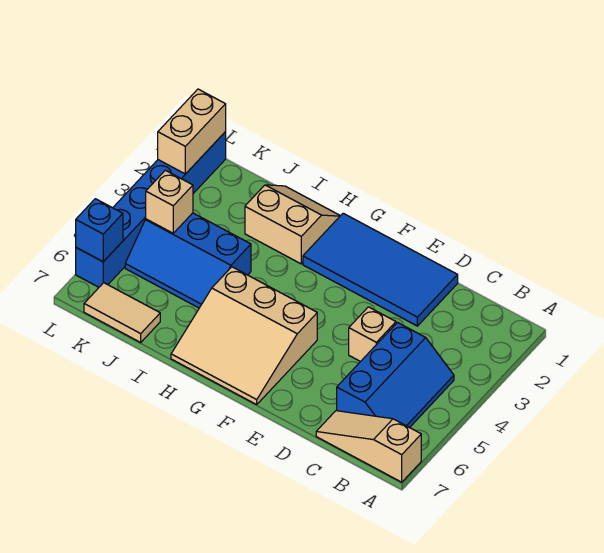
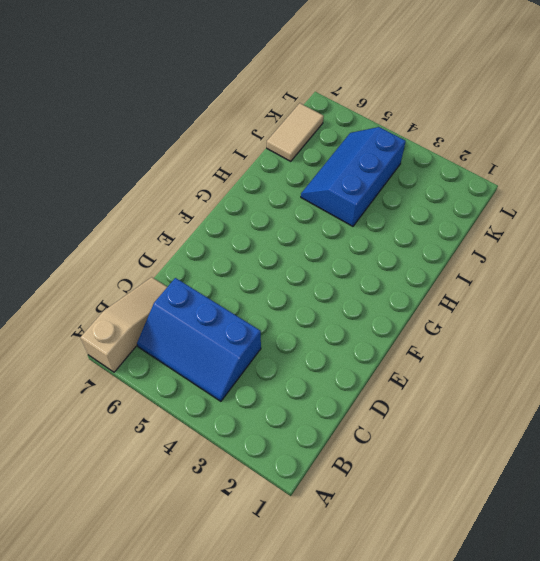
none -> blue tile D1:G2 level 1
none -> tan brick D4 level 1
none -> tan slope F5:H7 level 1 top 5

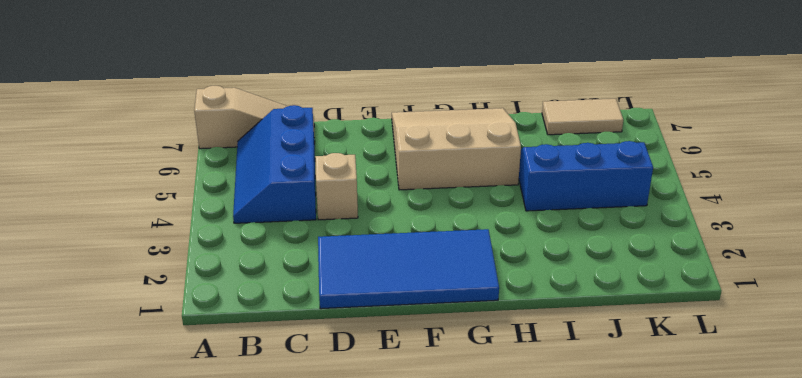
none -> tan slope H1:I2 level 1 top 2
none -> blue brick L1:L6 level 1
none -> tan brick K4 level 2

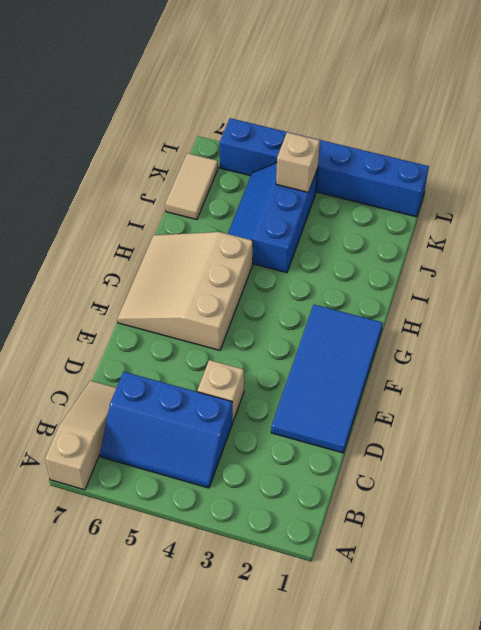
none -> tan slope H1:I2 level 1 top 2
none -> tan brick L1:L2 level 2
none -> blue brick L6 level 2

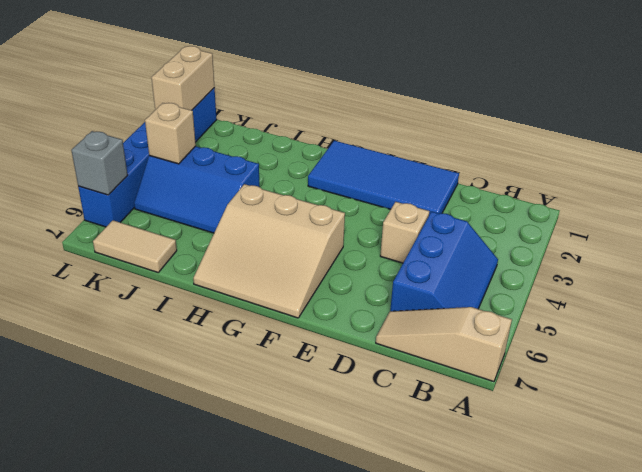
grey brick L6 level 2 -> blue brick L6 level 2
none -> tan slope H1:I2 level 1 top 2

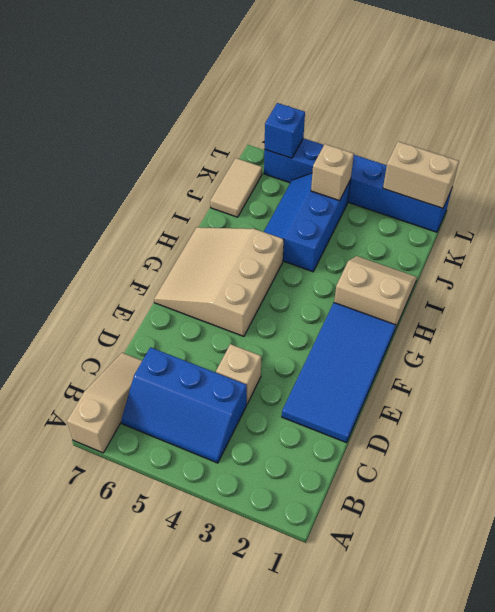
tan slope H1:I2 level 1 top H -> tan slope H1:I2 level 1 top 2

